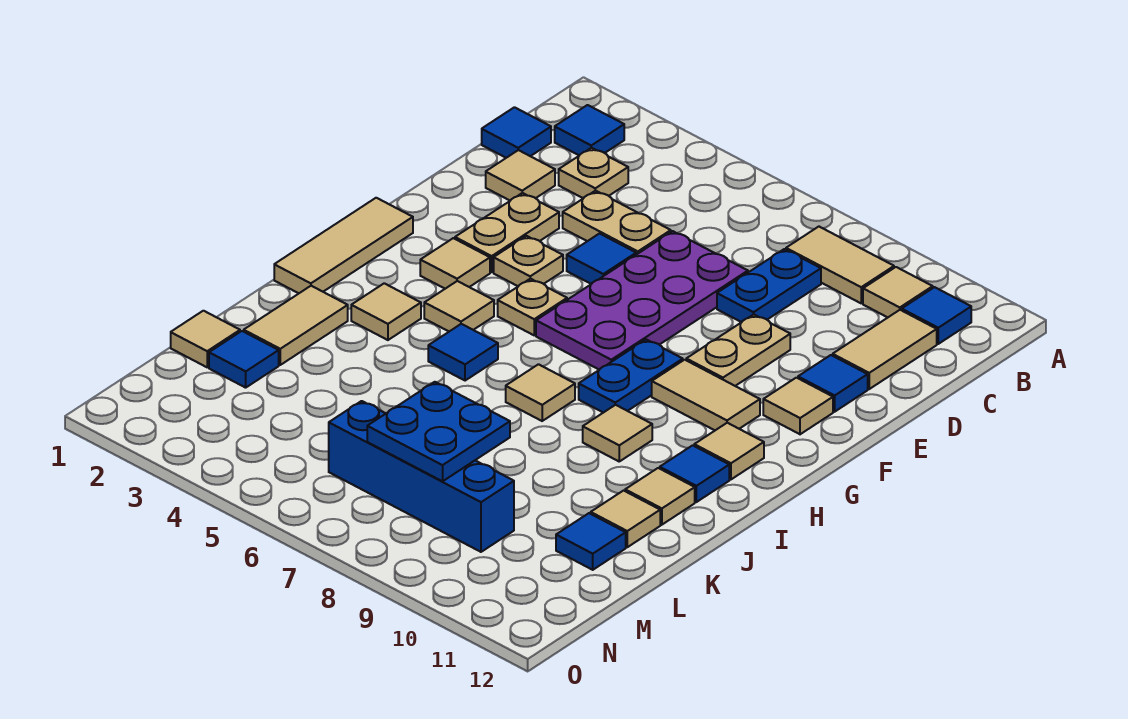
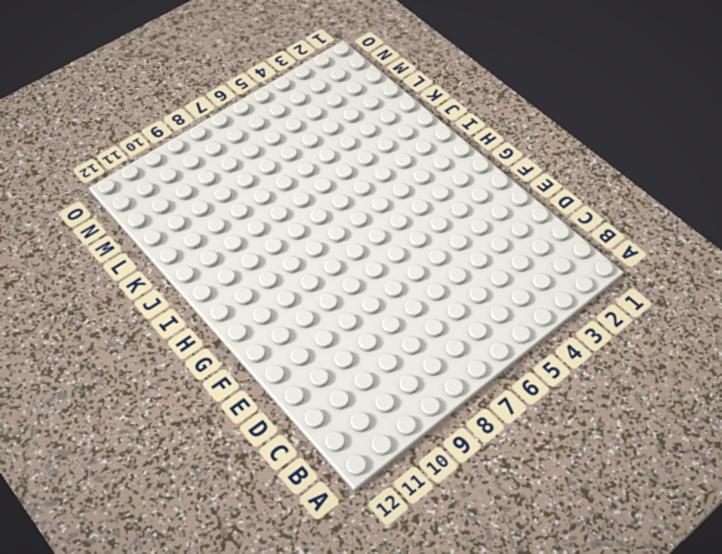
none -> blue tile B2 level 1
none -> tan tile B8:B9 level 1
none -> tan tile B10 level 1
none -> blue tile B11 level 1

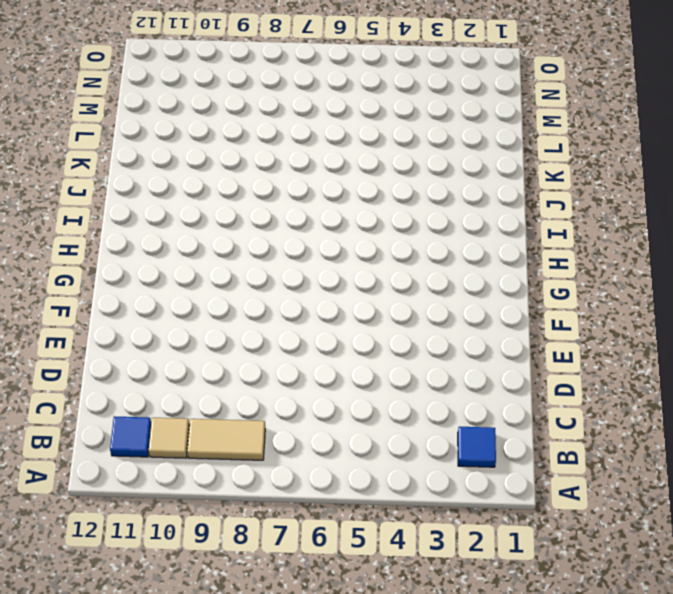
none -> blue tile C1 level 1
none -> tan plate C3 level 1
none -> blue plate C8:D8 level 1
none -> tan tile C11:D11 level 1

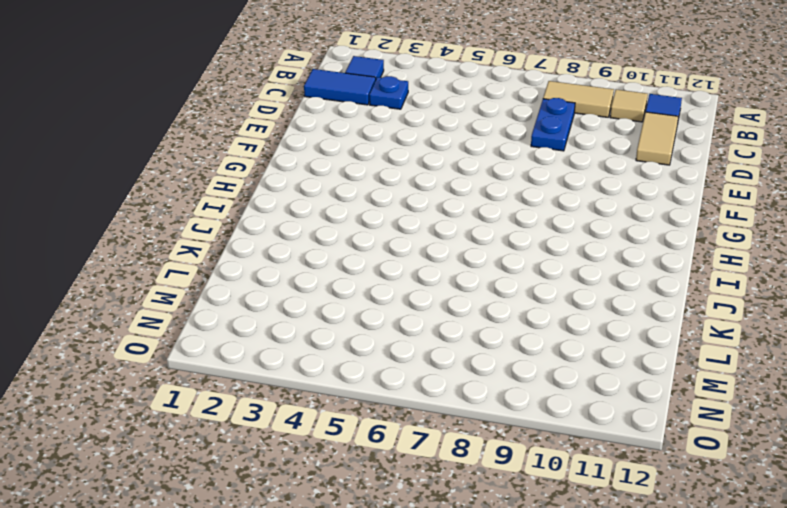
blue tile C1:C2 level 1 -> blue tile C1 level 1
blue plate C3 level 1 -> tan plate C3 level 1
none -> tan tile D2 level 1
none -> tan plate D4:D5 level 1
none -> purple plate D6:G7 level 1
none -> tan plate E3:F3 level 1

